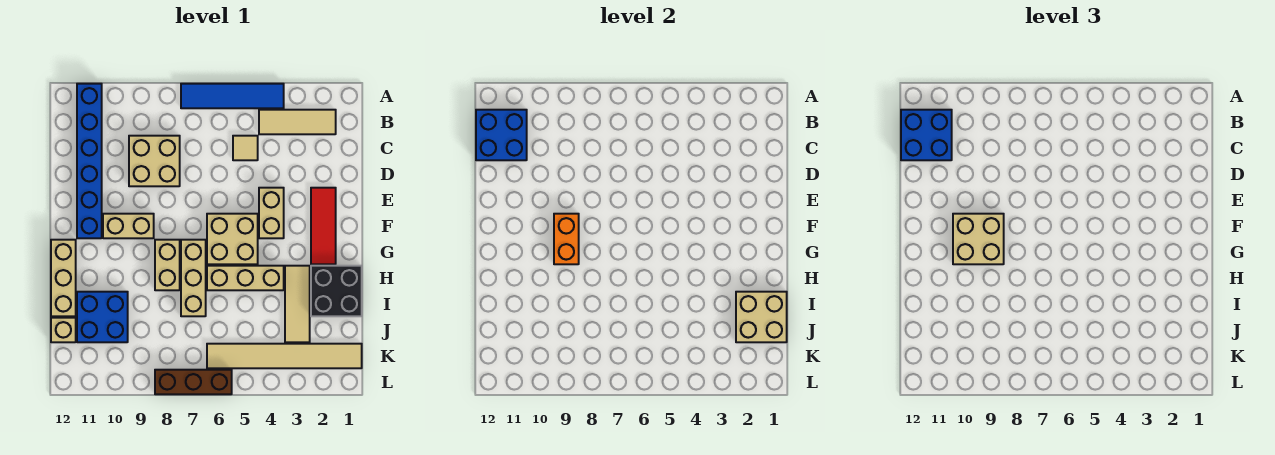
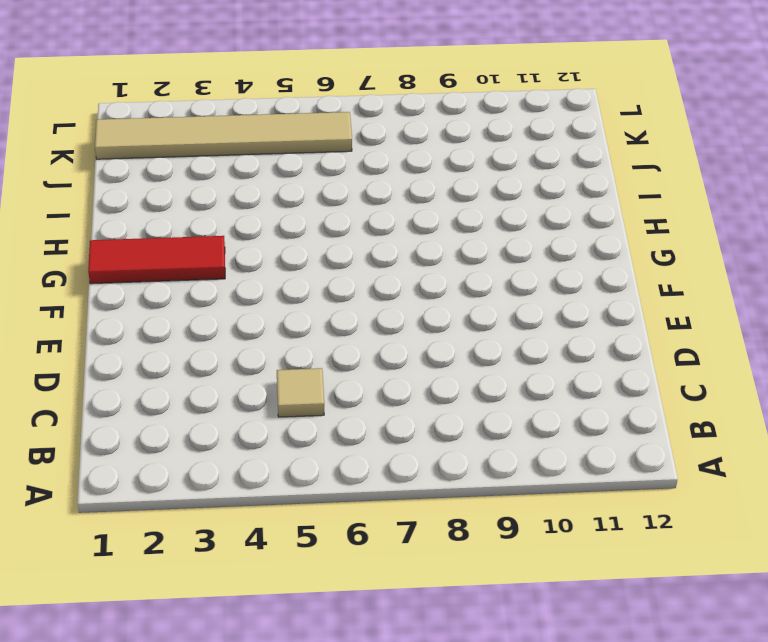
red tile G1:G3 level 1 -> red tile E2:G2 level 1
none -> blue tile A4:A7 level 1
none -> blue brick A11:F11 level 1
none -> tan tile B2:B4 level 1

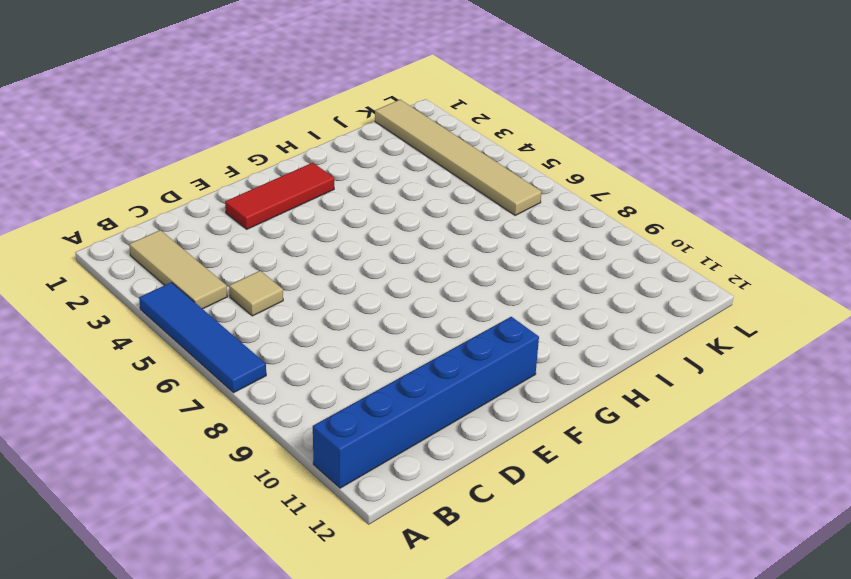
none -> tan brick C8:D9 level 1
none -> tan brick E4:F4 level 1
none -> tan brick F5:G6 level 1

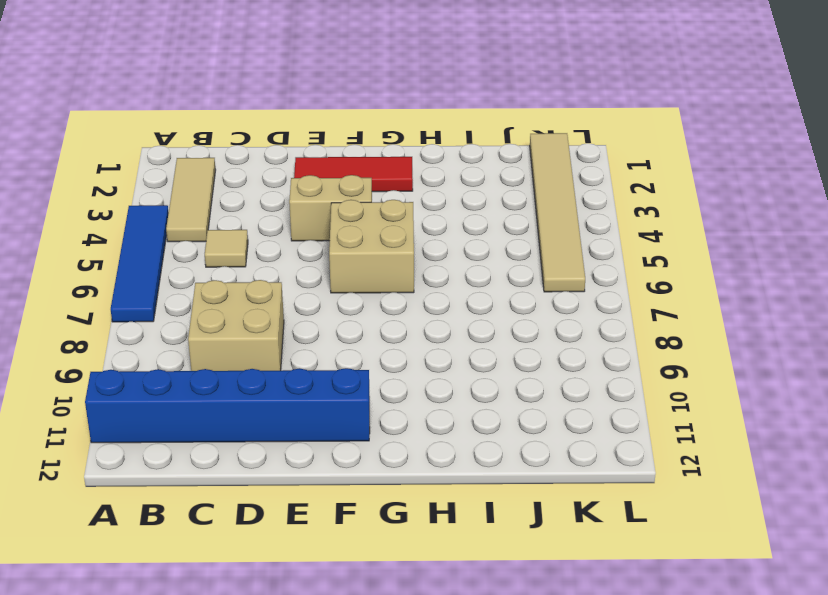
none -> tan brick F9:F10 level 1
none -> tan brick G7:I7 level 1
none -> tan brick G8:H8 level 1

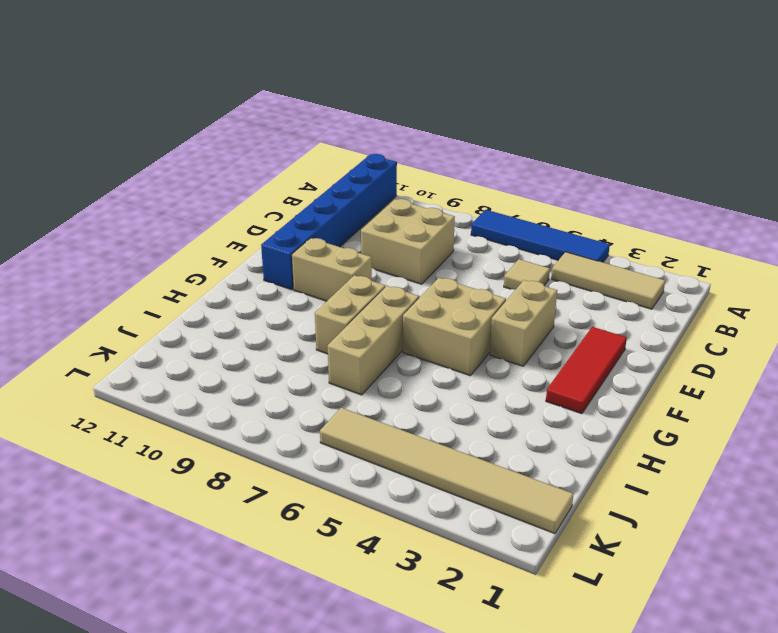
none -> tan brick G12:I12 level 1
none -> black brick H1:I2 level 1
none -> tan tile H3:J3 level 1

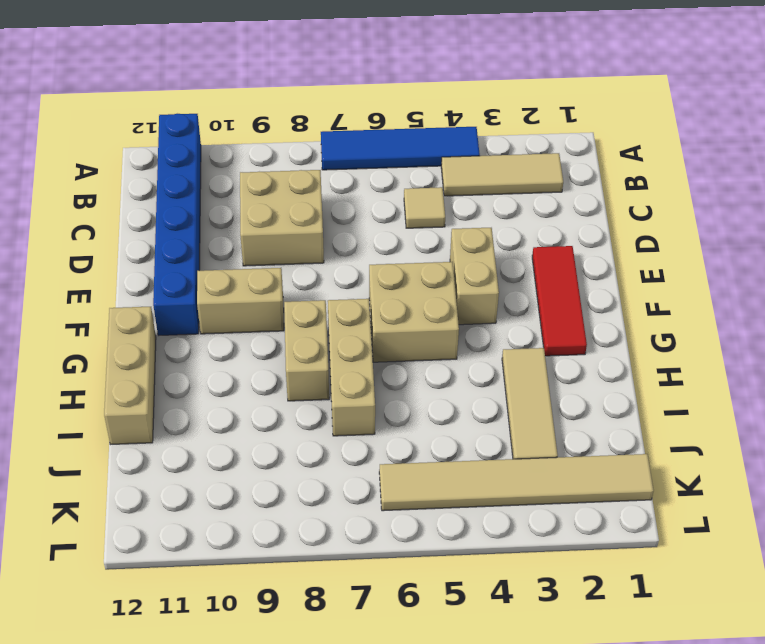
none -> black brick H1:I2 level 1
none -> tan brick H4:H6 level 1
none -> blue brick I10:J11 level 1

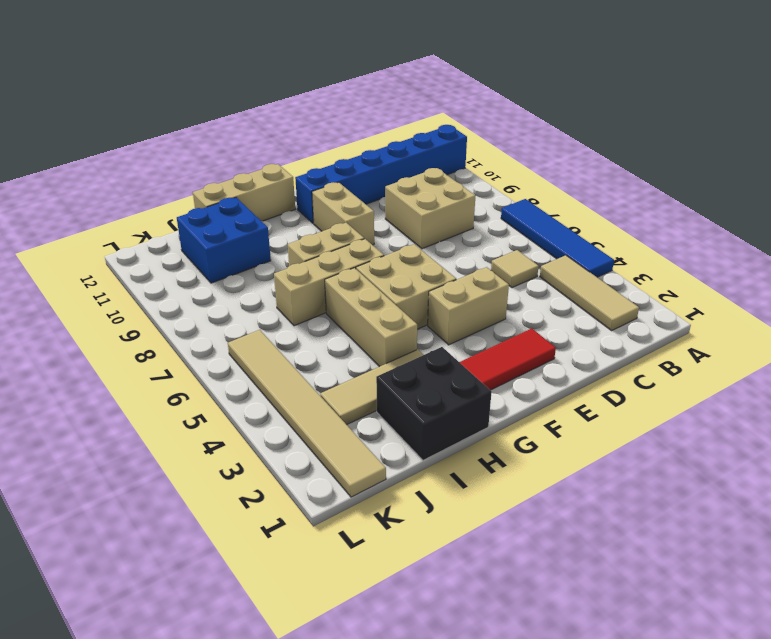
none -> tan brick J12 level 1
none -> brown brick L6:L8 level 1
none -> blue brick B11:C12 level 2

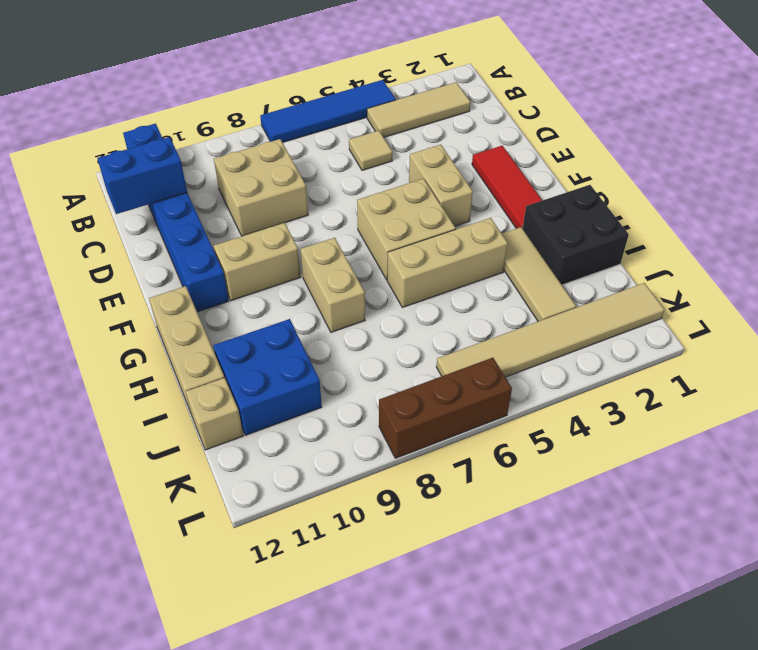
blue brick C11:C12 level 2 -> blue brick B11:C12 level 2
none -> tan brick G7:I7 level 1
none -> orange brick F9:G9 level 2
none -> tan brick I1:J2 level 2

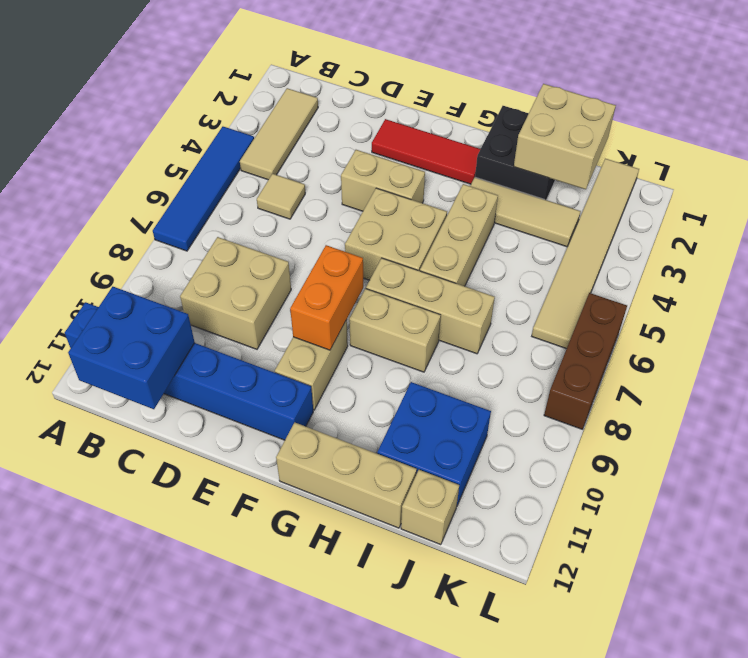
orange brick F8:F9 level 2 -> orange brick F9:G9 level 2
none -> blue brick B11:C12 level 3
none -> tan brick F9:G10 level 3

